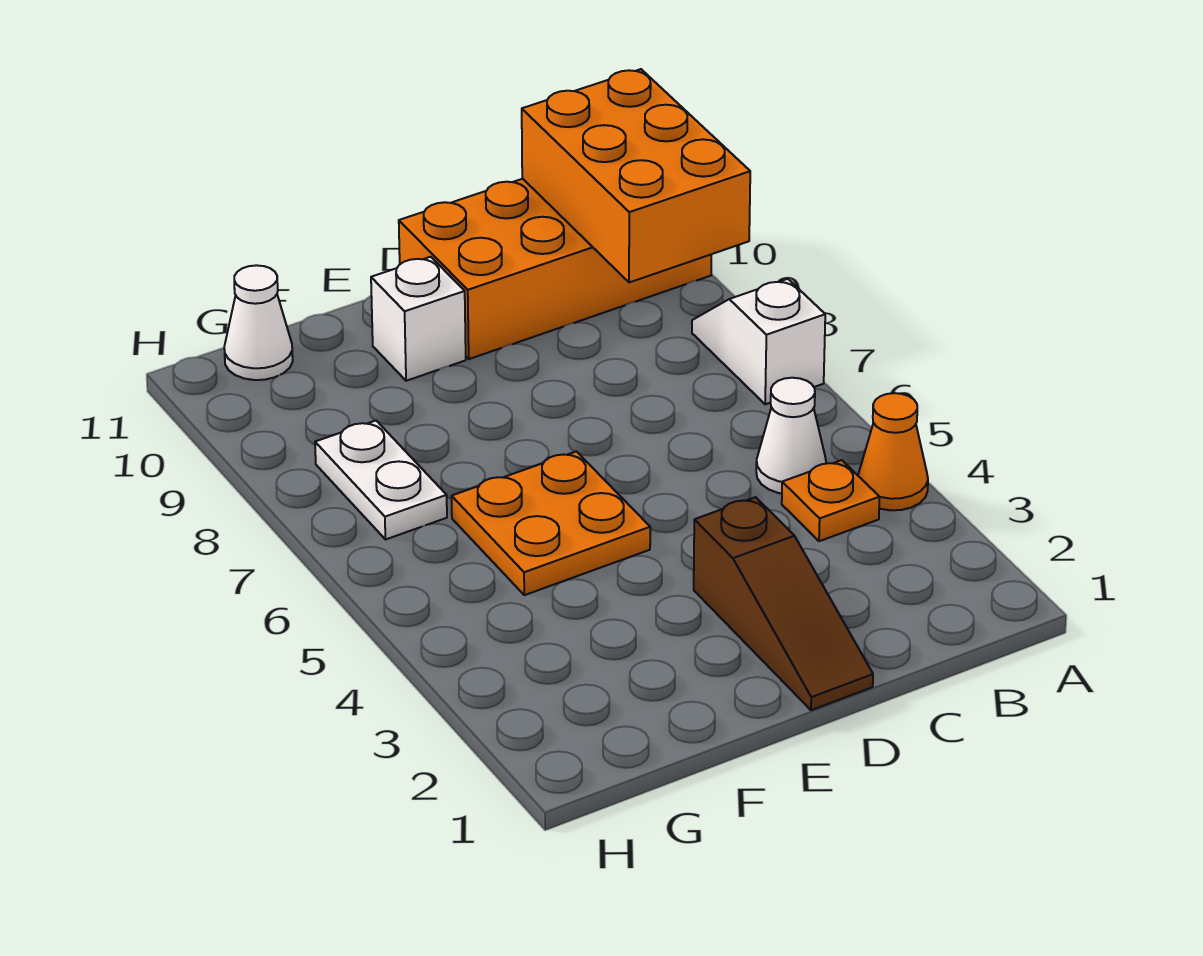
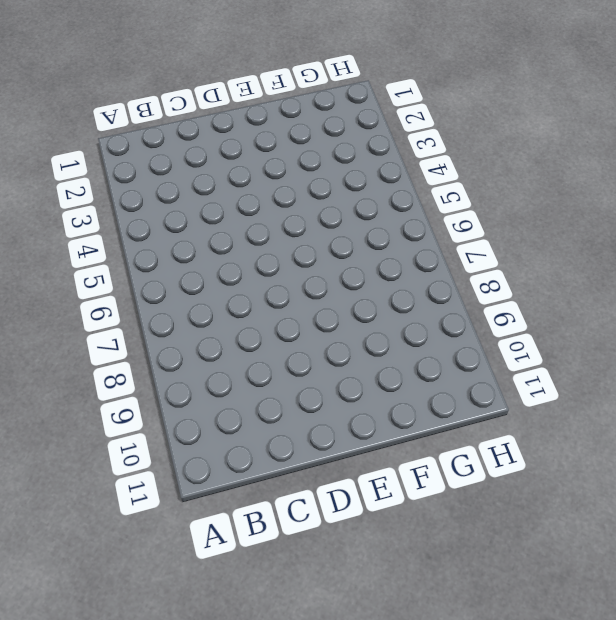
none -> orange cone A4 level 1
none -> white slope A7:A8 level 1 top 7

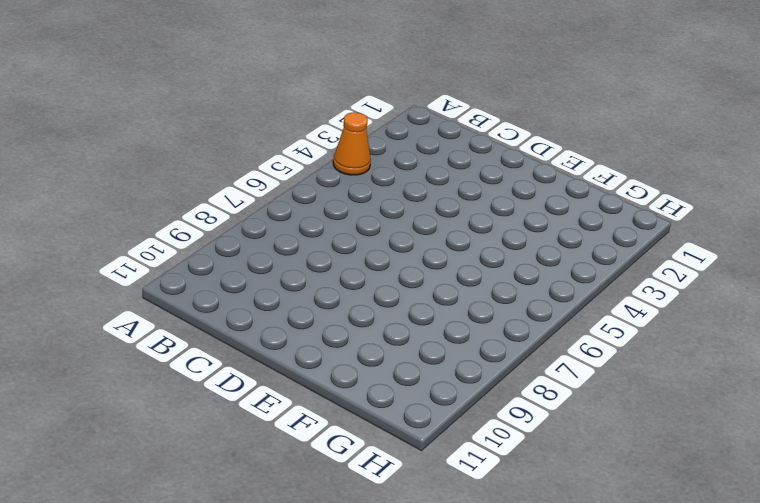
none -> white slope A7:A8 level 1 top 7
none -> orange brick A10:D11 level 1

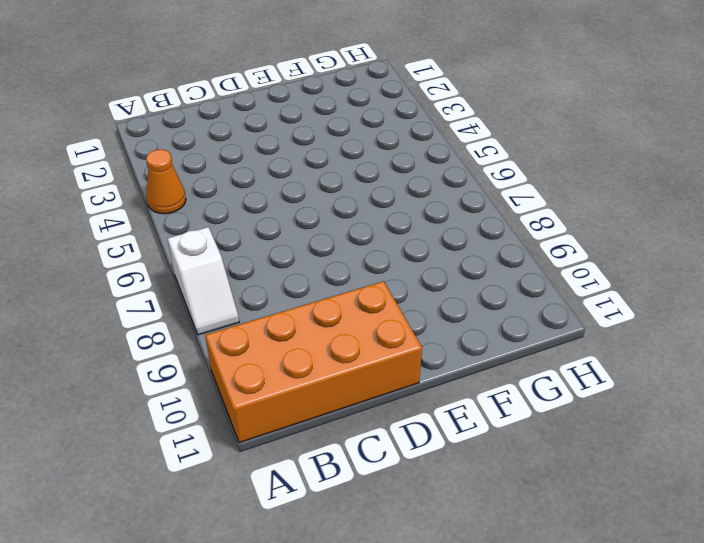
none -> orange plate B4 level 1
none -> white cone B5 level 1

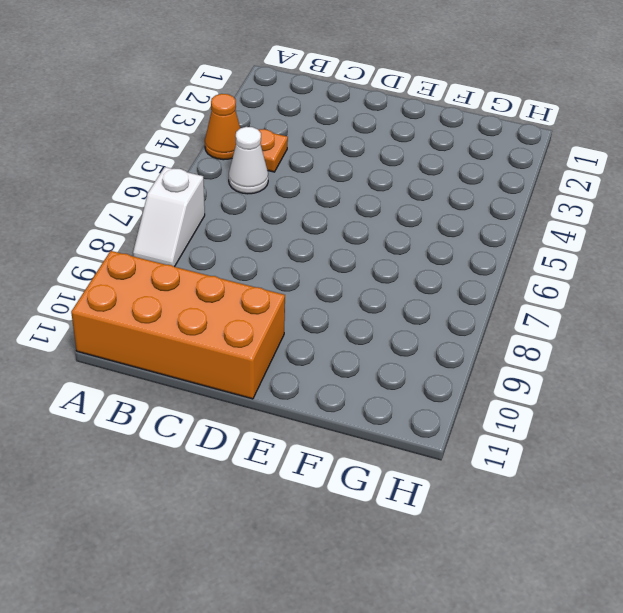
none -> brown slope D1:D3 level 1 top 3
none -> orange plate E5:F6 level 1

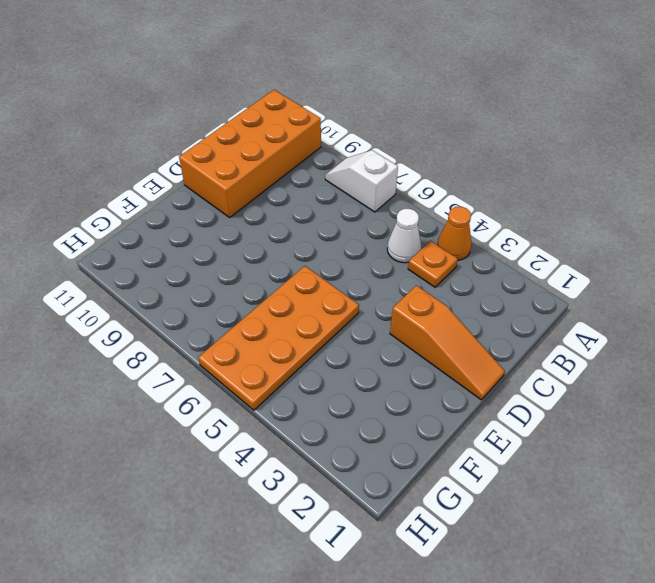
orange slope D1:D3 level 1 top 3 -> brown slope D1:D3 level 1 top 3
orange plate E5:H6 level 1 -> orange plate E5:F6 level 1
none -> white brick E10 level 1
none -> white plate G7:G8 level 1

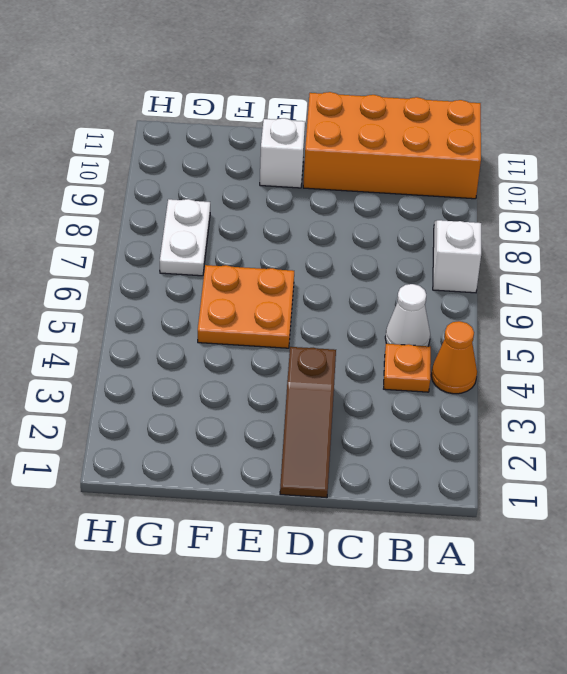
none -> white cone G11 level 1
none -> orange brick A9:B11 level 2

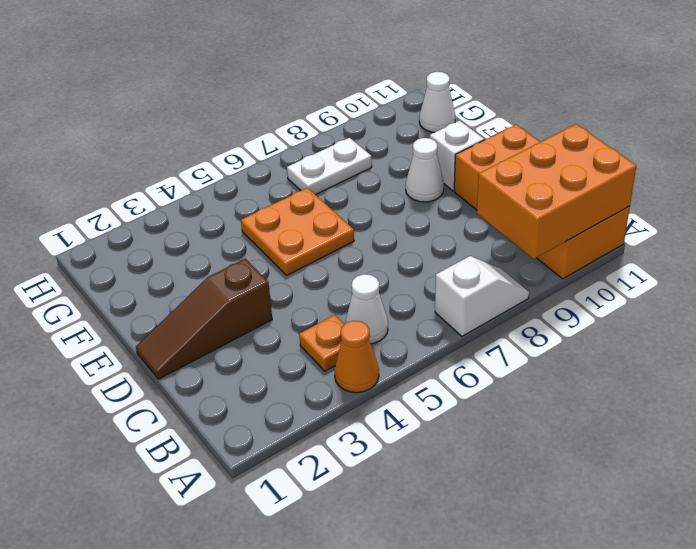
white cone E9 level 1 -> none

